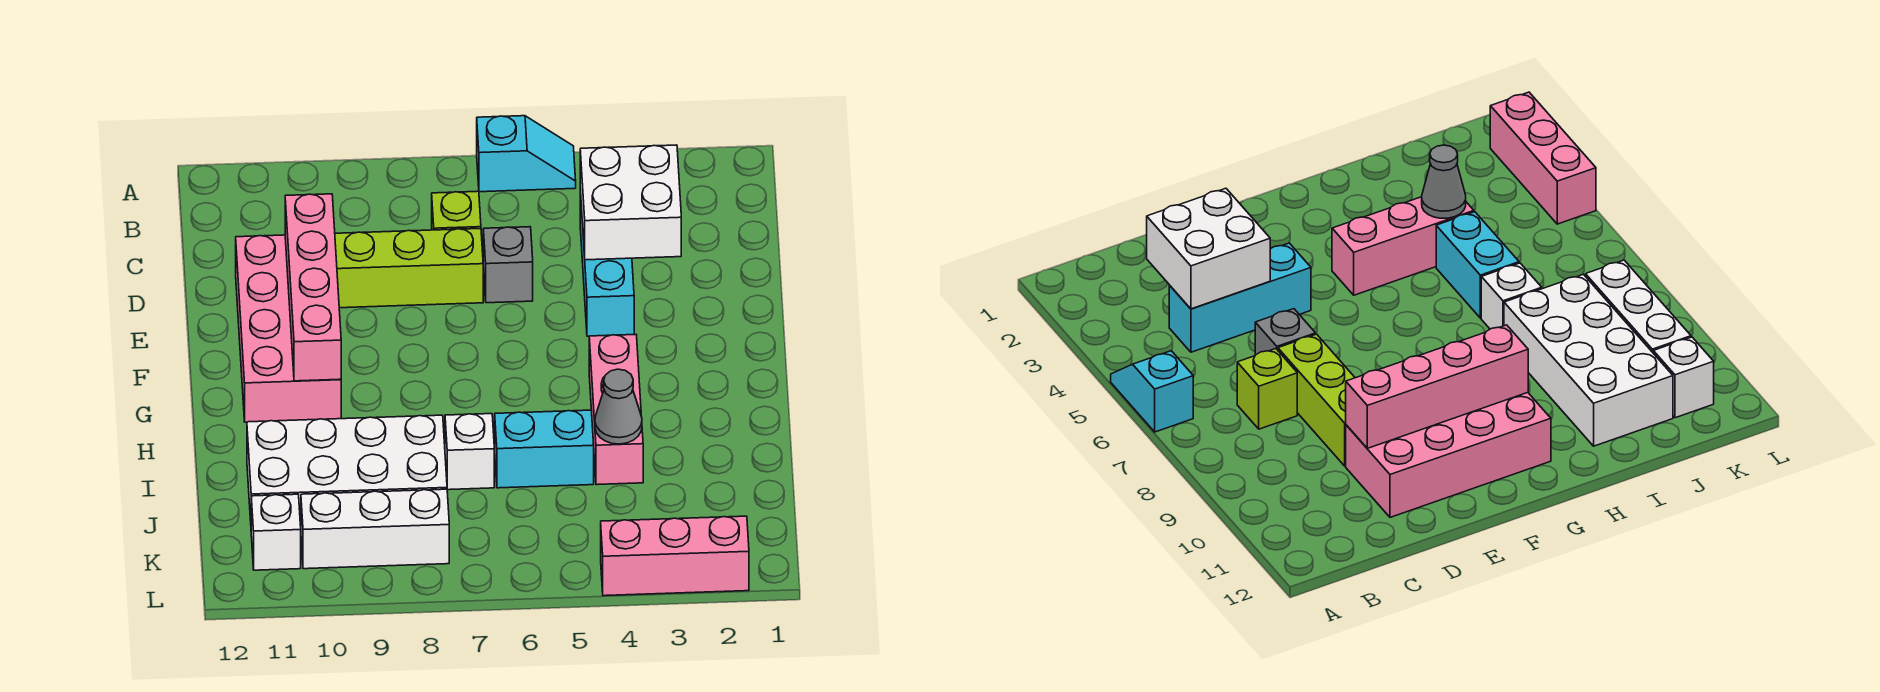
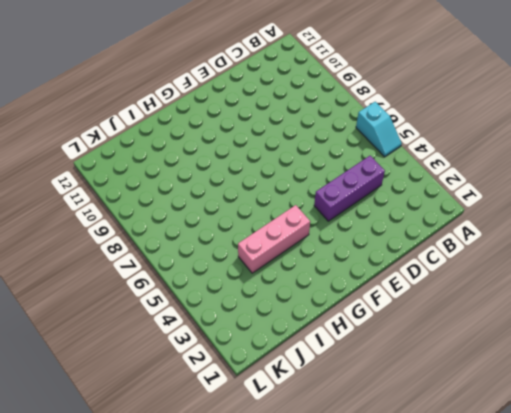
purple brick C4:E4 level 1 -> cyan brick C4:E4 level 1
none -> lime brick C7 level 1
none -> grey brick D6 level 1
none -> lime brick D7:D9 level 1

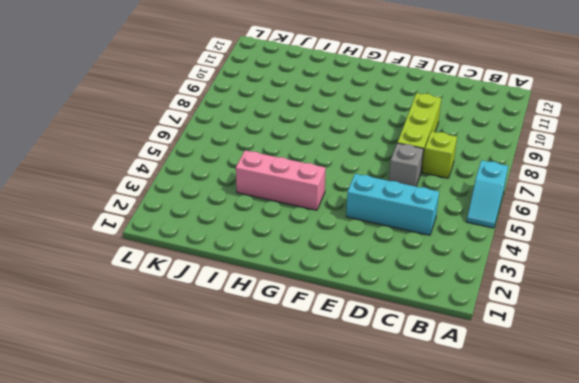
none -> pink brick D10:G11 level 1
none -> cyan brick I5:I6 level 1
none -> white brick I7 level 1

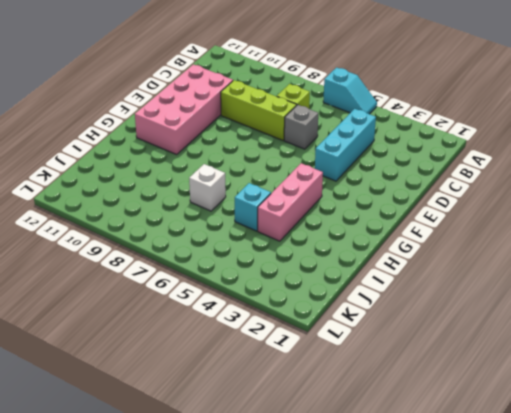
cyan brick I5 level 1 -> cyan brick I5:I6 level 1
none -> white brick I8:J11 level 1
none -> white brick K8:K10 level 1
none -> white brick K11 level 1

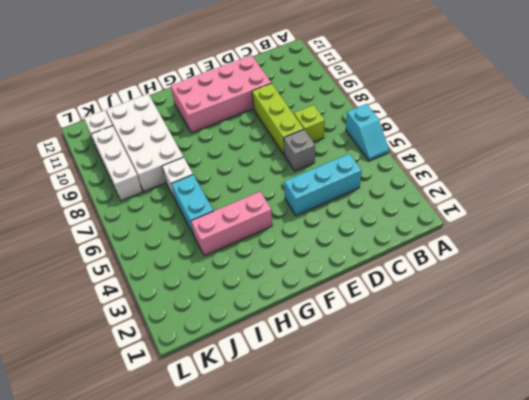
none -> pink brick L2:L4 level 1
none -> white brick C3:D4 level 2
none -> pink brick D10:G10 level 2

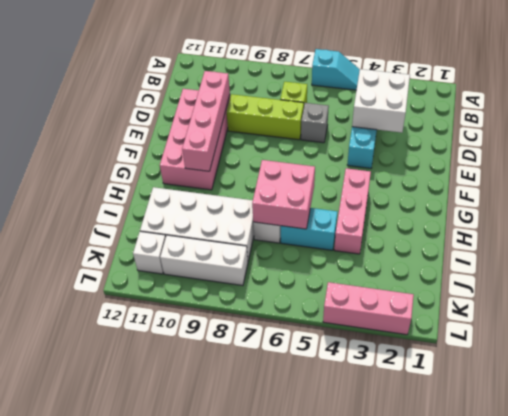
pink brick H6:I7 level 2 -> none
none -> grey cone I4 level 2

